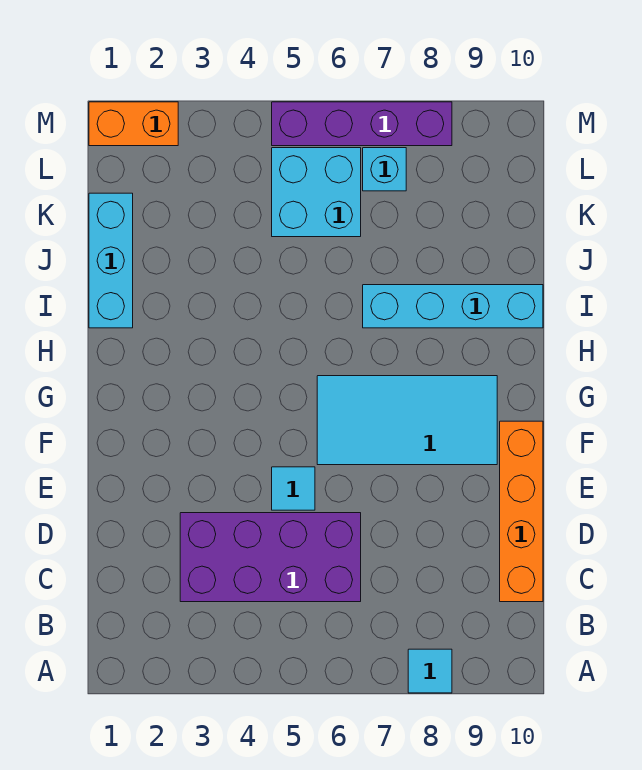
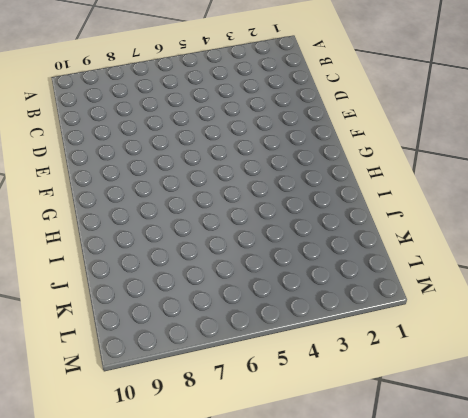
none -> cyan tile A8 level 1
none -> purple brick C3:D6 level 1

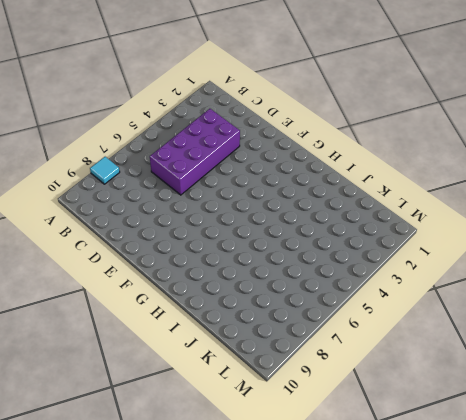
none -> orange brick C10:F10 level 1
none -> cyan tile E5 level 1

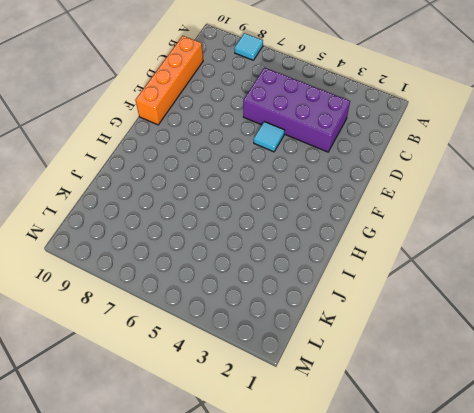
none -> cyan tile F6:G9 level 1
none -> cyan brick I1:K1 level 1

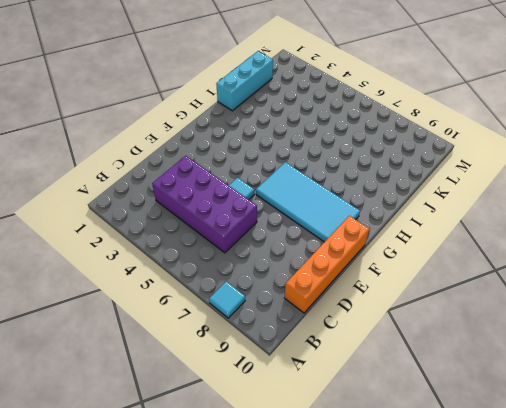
none -> cyan brick I7:I10 level 1
none -> cyan brick K5:L6 level 1

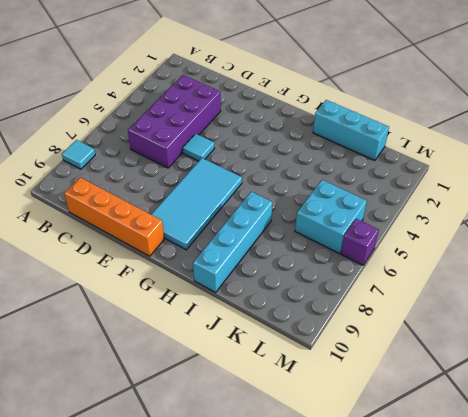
purple brick M6 level 1 -> purple brick M5:M8 level 1
none -> cyan brick L7 level 1
none -> orange brick M1:M2 level 1

